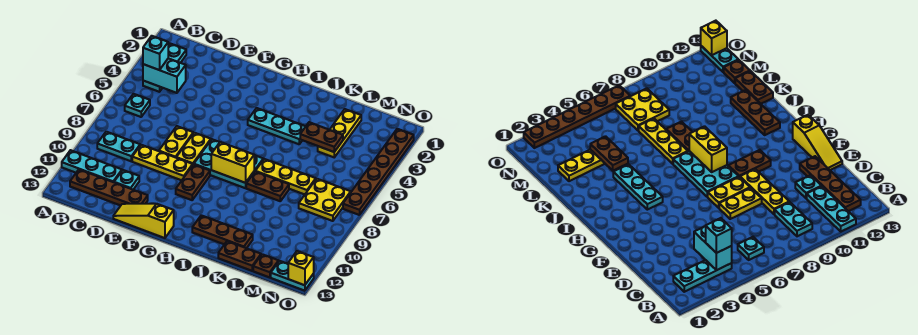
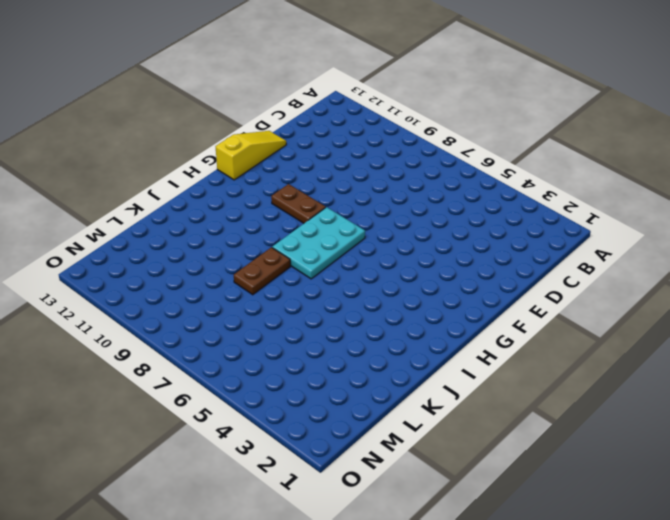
none -> cyan plate A11:C11 level 1
none -> cyan plate B2:B4 level 1
none -> cyan plate B6 level 1

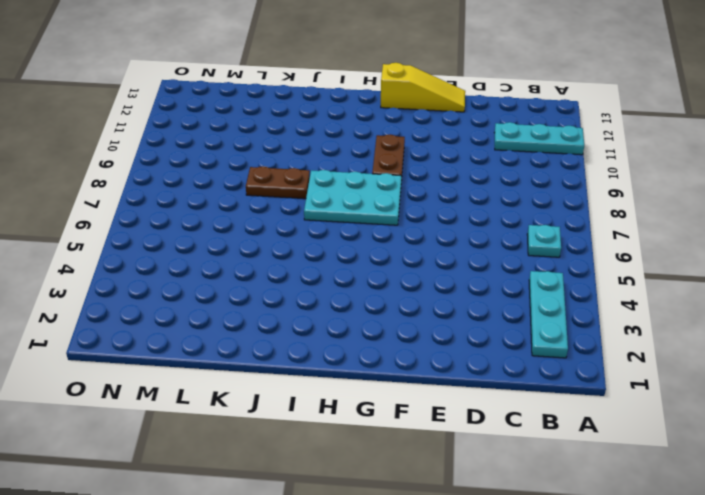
none -> cyan plate B9:C9 level 1
none -> brown plate B12:E12 level 1
none -> yellow plate D9:F9 level 1

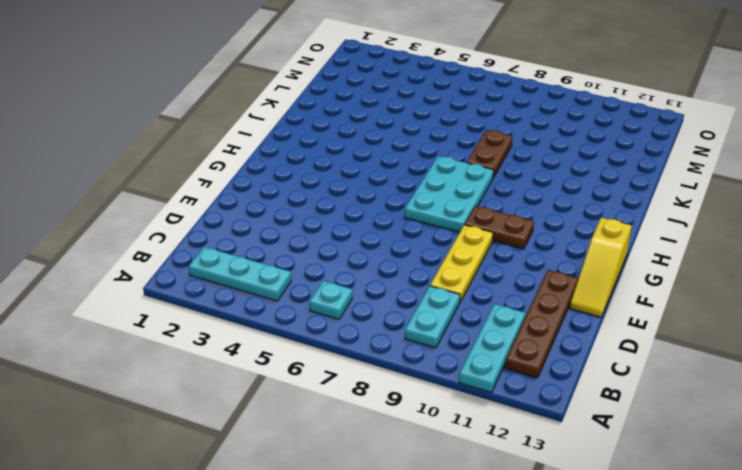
none -> cyan plate D11 level 1
none -> yellow plate E7:E8 level 1
none -> yellow plate F7:F8 level 1

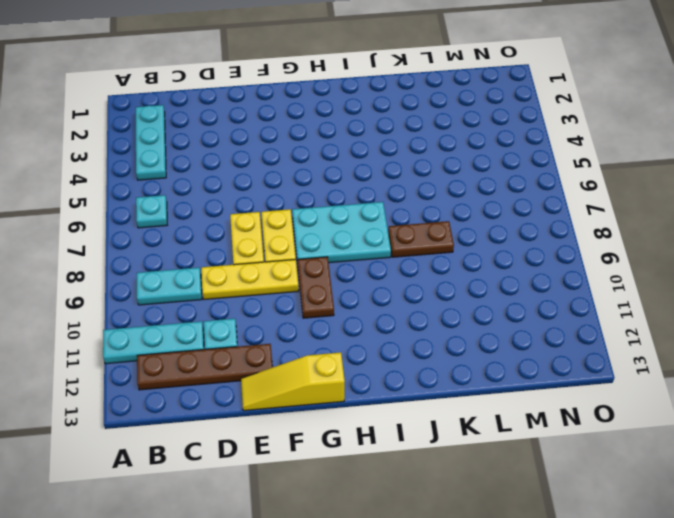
none -> cyan plate H4:J4 level 1
none -> brown plate I12:K12 level 1
none -> yellow plate J7:L7 level 1

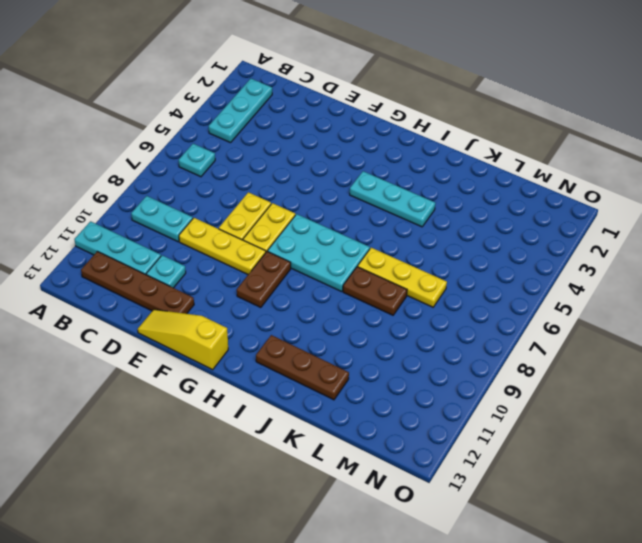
none -> brown plate K13:L13 level 1
none -> yellow plate L2:L4 level 1
none -> yellow plate M7:N8 level 1

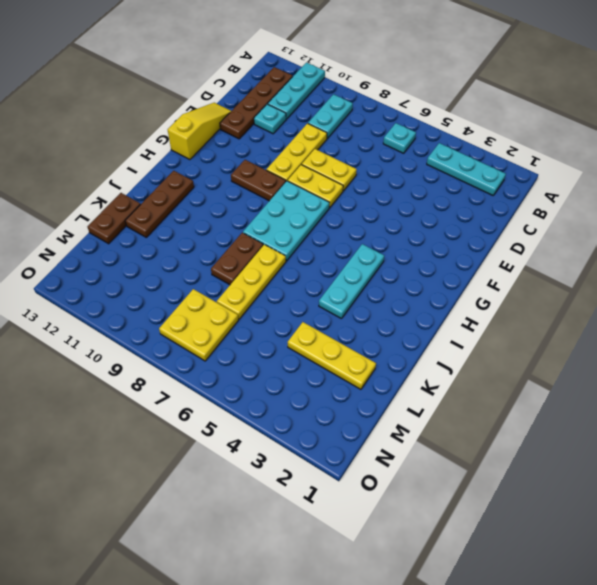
none -> brown plate M13 level 1
none -> cyan plate N13:O13 level 1
none -> brown plate O2:O7 level 1

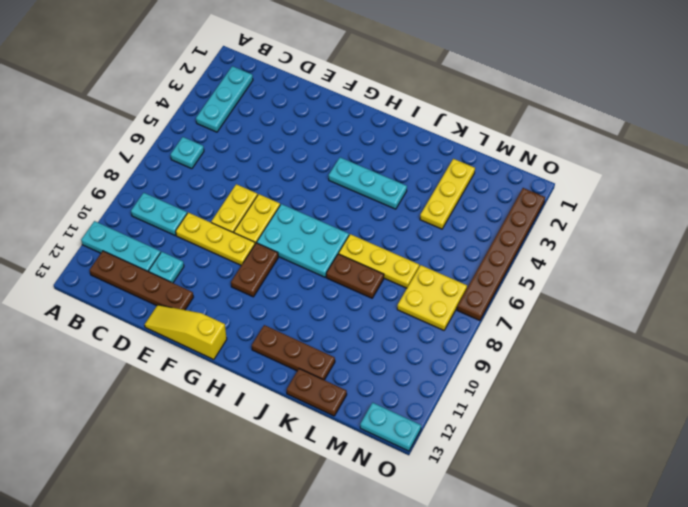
none -> brown plate M13 level 1
none -> cyan brick B4:C4 level 2
none -> yellow brick H8:I8 level 2

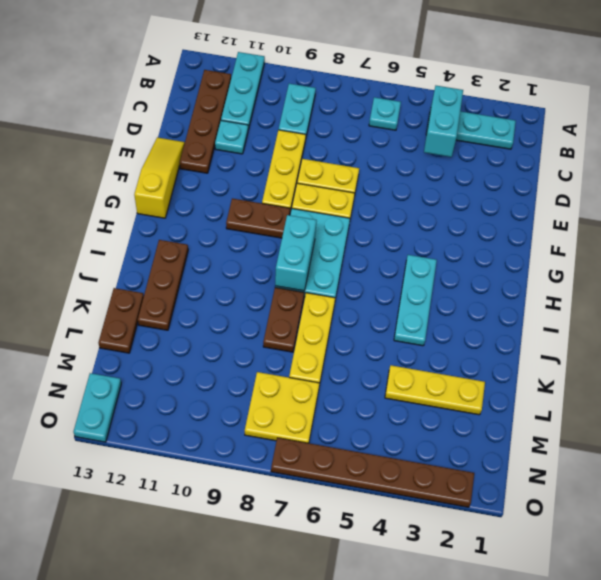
cyan brick H8:I8 level 2 -> yellow brick H8:I8 level 2
none -> brown plate M13 level 1
none -> brown plate K4:L4 level 2
none -> yellow brick O13 level 2

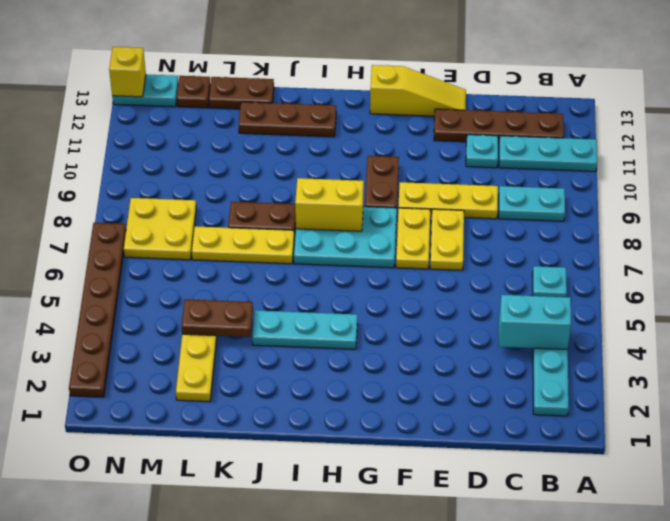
none -> cyan brick B4 level 3

